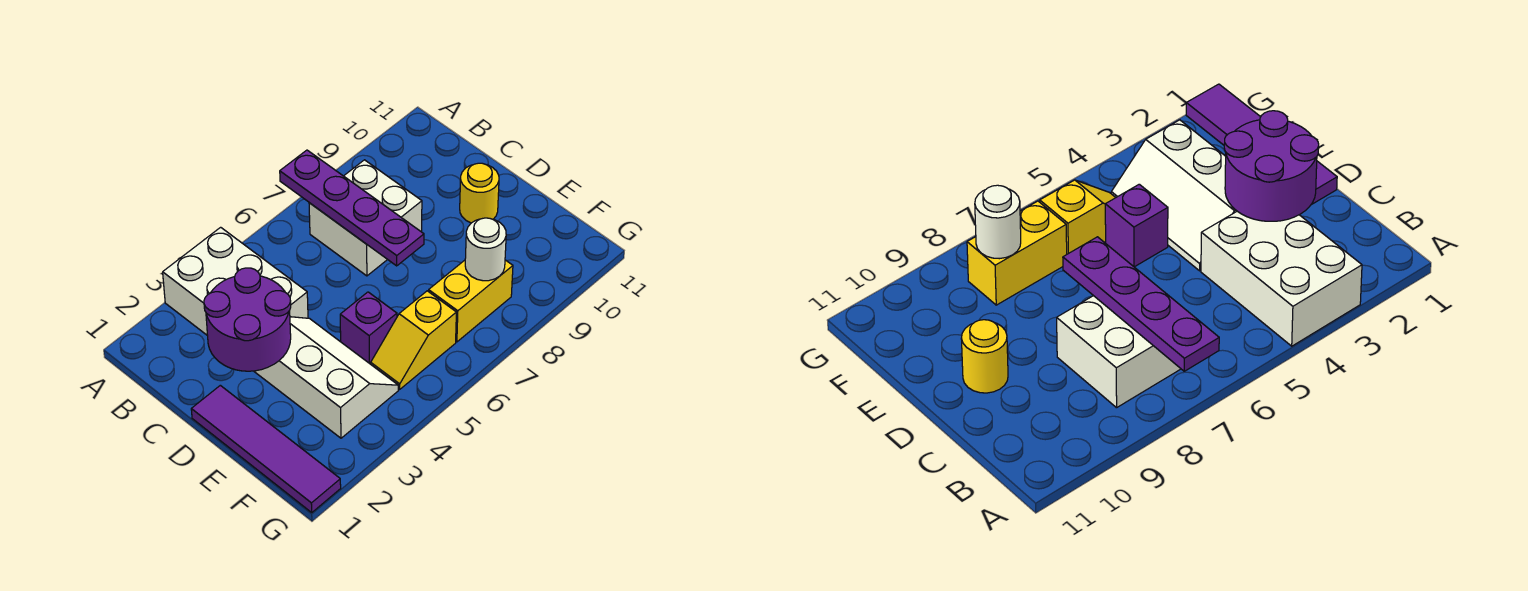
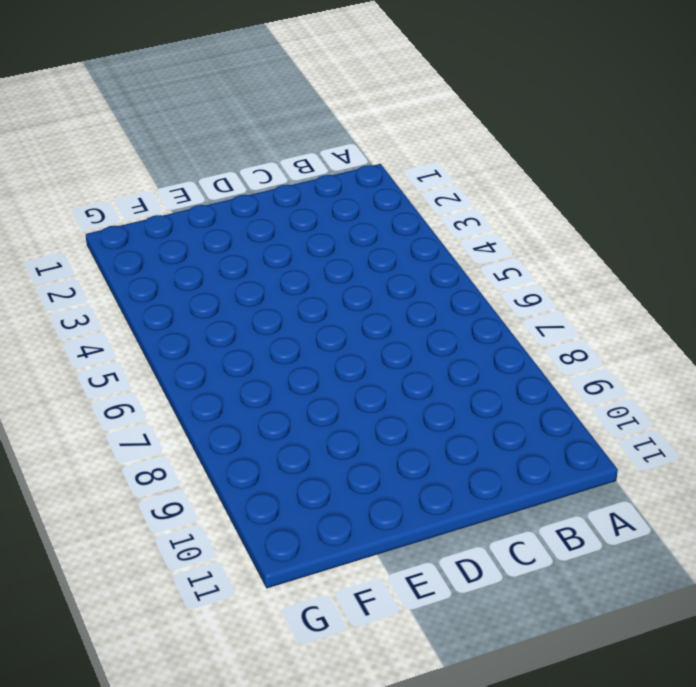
none -> white brick A3:C4 level 1
none -> white brick B7:C8 level 1

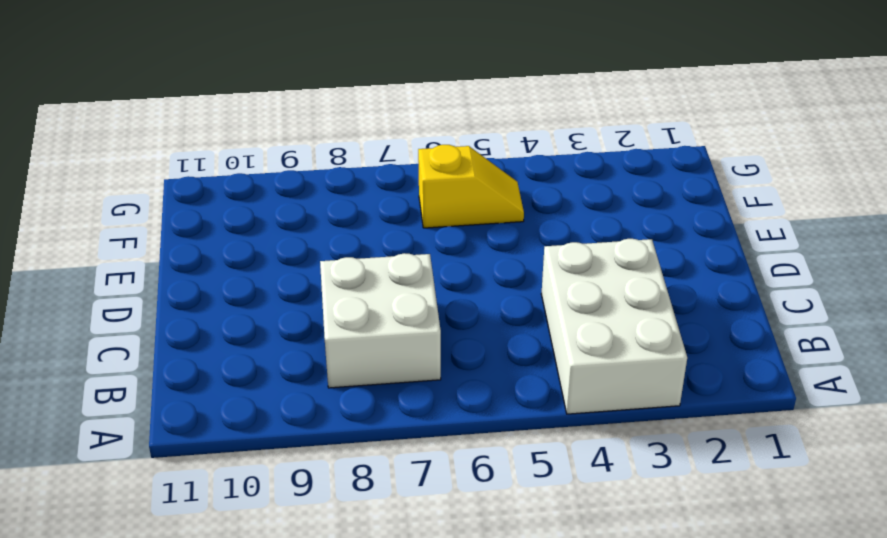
none -> purple tile D1:G1 level 1
none -> white slope D3:F4 level 1 top 3

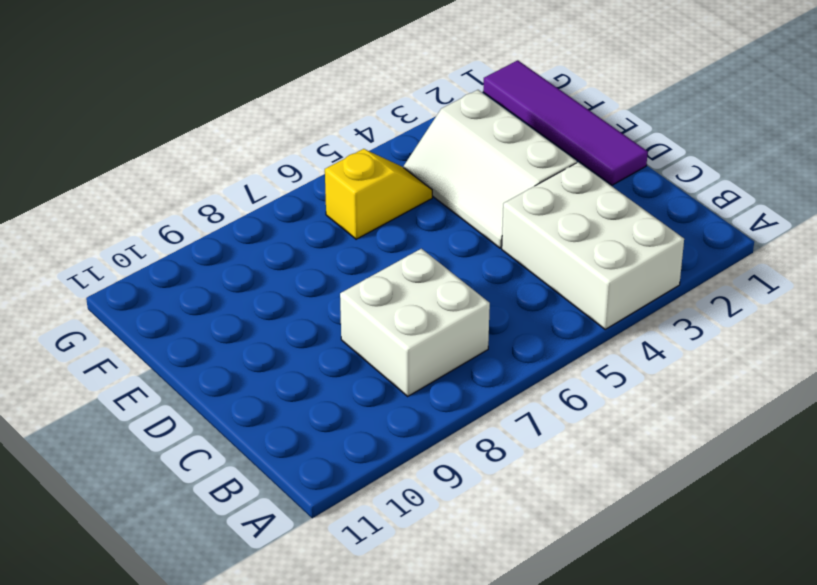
none -> yellow round brick D10 level 1
none -> purple brick E5 level 1

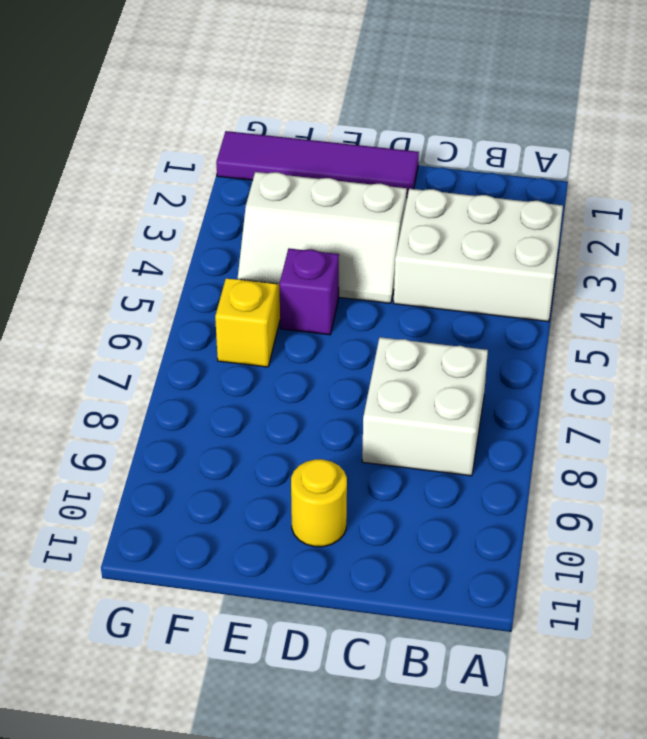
none -> yellow brick F7:F8 level 1
none -> purple plate A7:D7 level 2

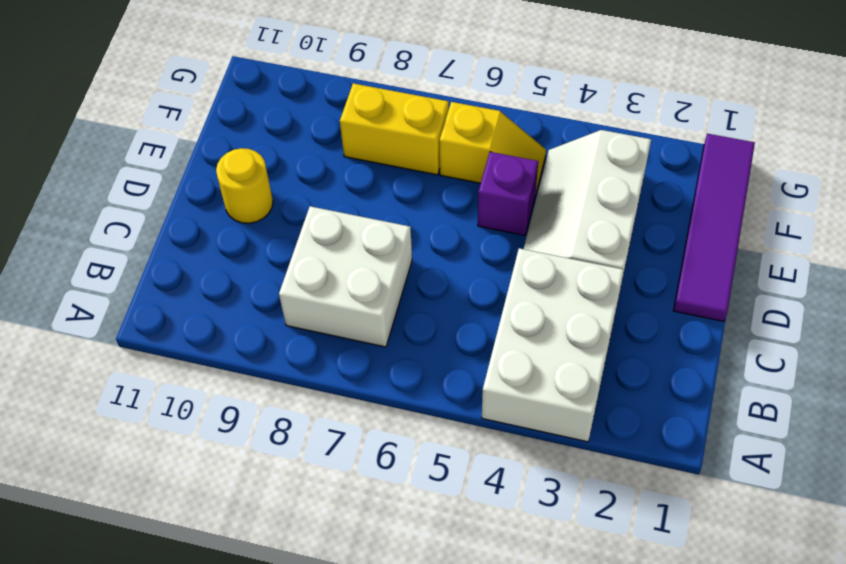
none -> purple plate A7:D7 level 2
none -> purple round brick C2:D3 level 2

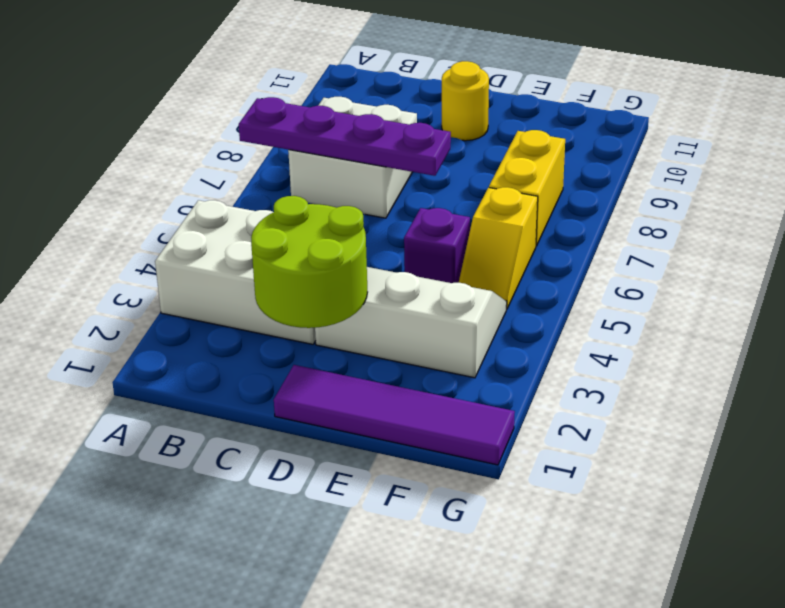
lime round brick C2:D3 level 2 -> purple round brick C2:D3 level 2
none -> white round brick F8 level 2

